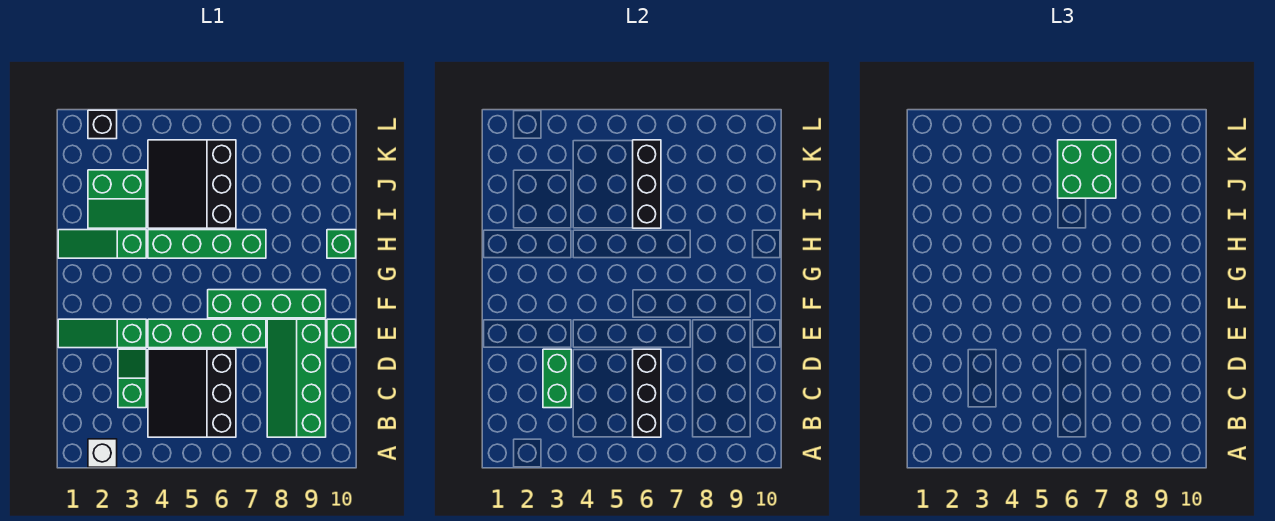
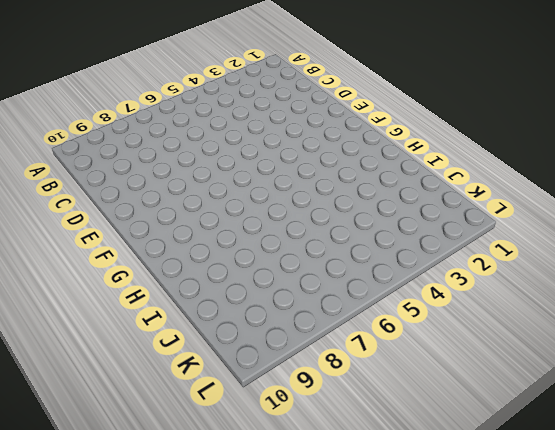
none -> white brick A2 level 1
none -> black slope B4:D6 level 1 top 6
none -> green slope B8:E9 level 1 top 9

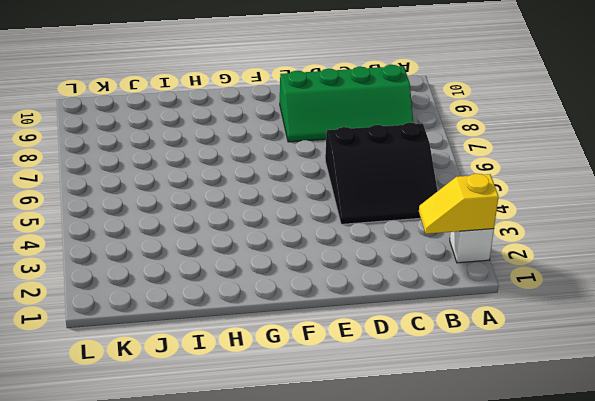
yellow slope A2:B2 level 2 top A -> none
none -> green slope C3:D3 level 1 top C
none -> green slope E1:E3 level 1 top 3
none -> green brick E4:E7 level 1

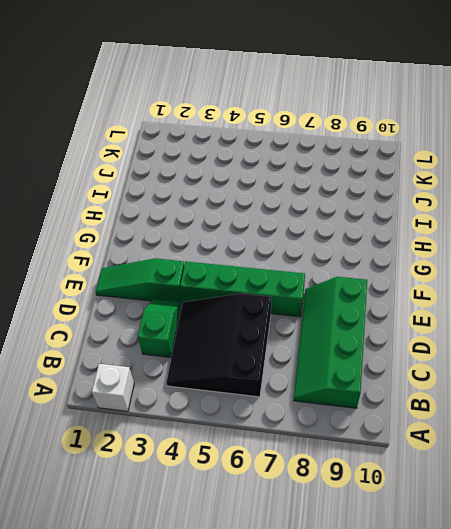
none -> green brick E10 level 1
none -> green brick F6:F9 level 1
none -> green slope H1:H3 level 1 top 3

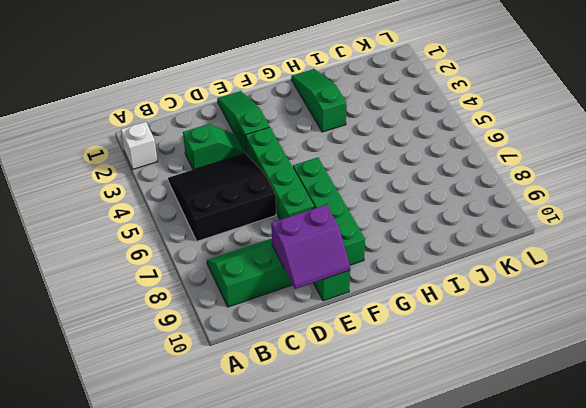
purple slope D9:E10 level 2 top 9 -> none
none -> green brick H4:H7 level 1
none -> green brick H10 level 1
none -> green slope I2:J3 level 1 top J

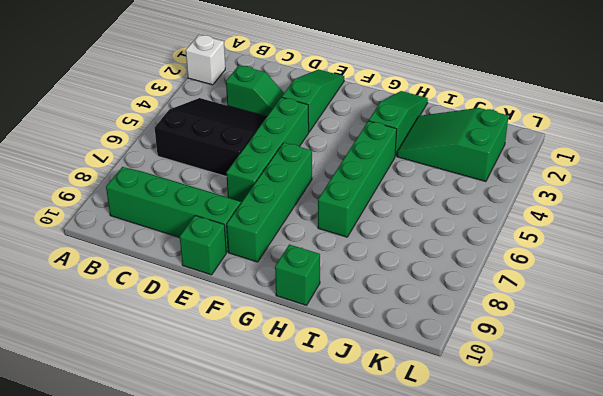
green slope I2:K3 level 1 top K -> green slope I2:J3 level 1 top J
none -> black slope I4:K6 level 1 top 6
none -> black brick L2 level 1
none -> black brick B6:D6 level 2

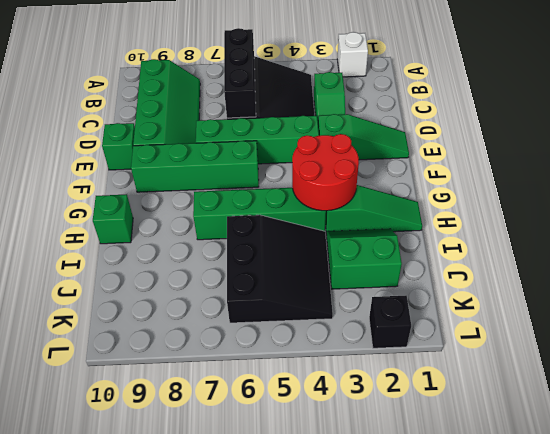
red round brick G3:H4 level 2 -> none
none -> green brick C3:D3 level 2
none -> black brick I6:K6 level 2
none -> green brick J6:K7 level 3

